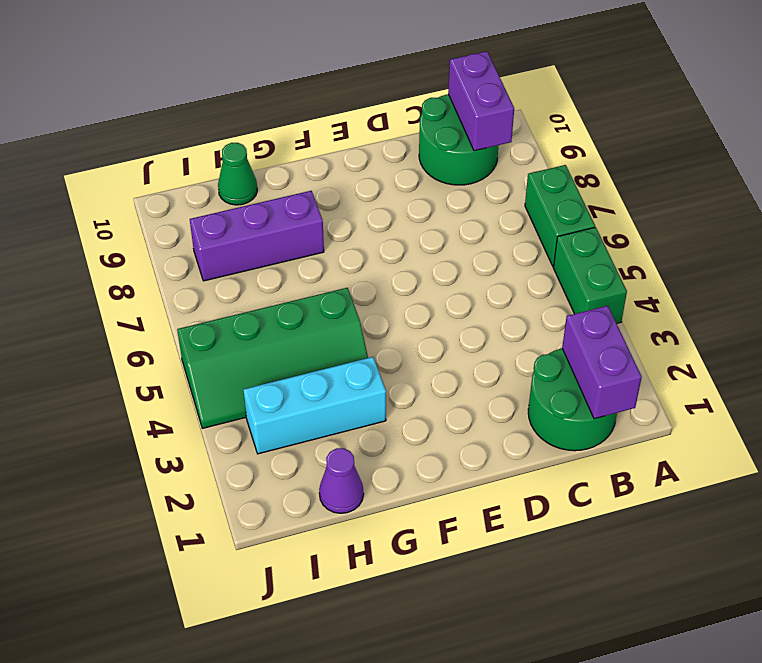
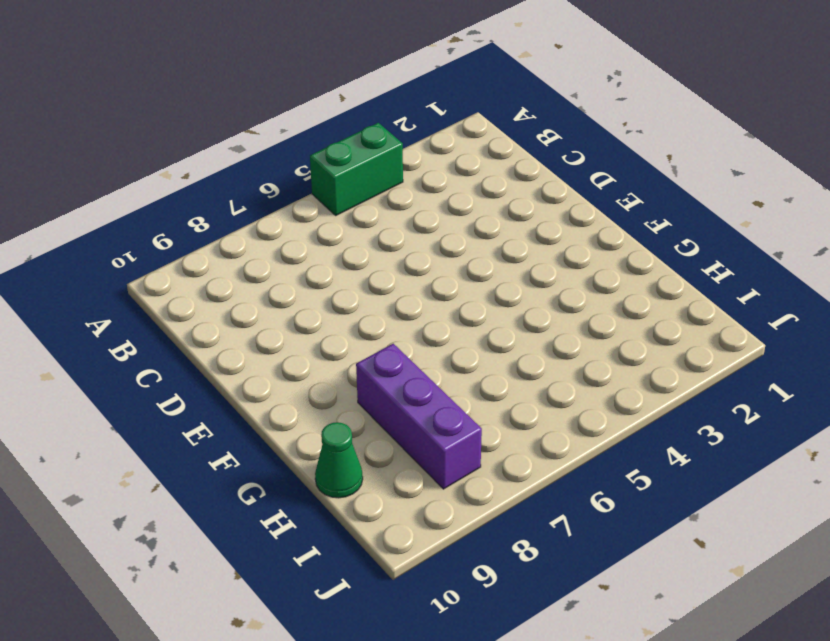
none -> green brick A6:A7 level 1
none -> green round brick B1:C2 level 1

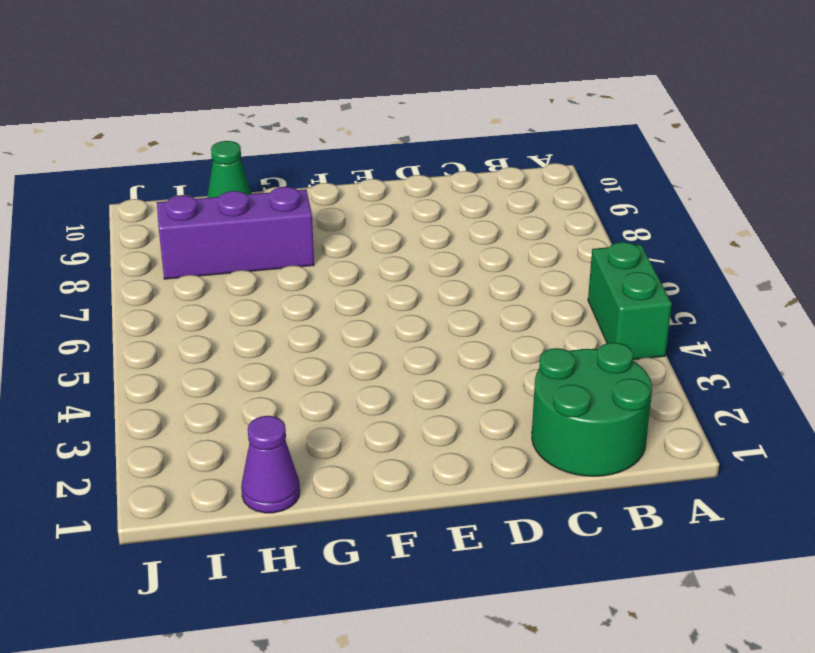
none -> green brick A6:A7 level 1
none -> green round brick B9:C10 level 1

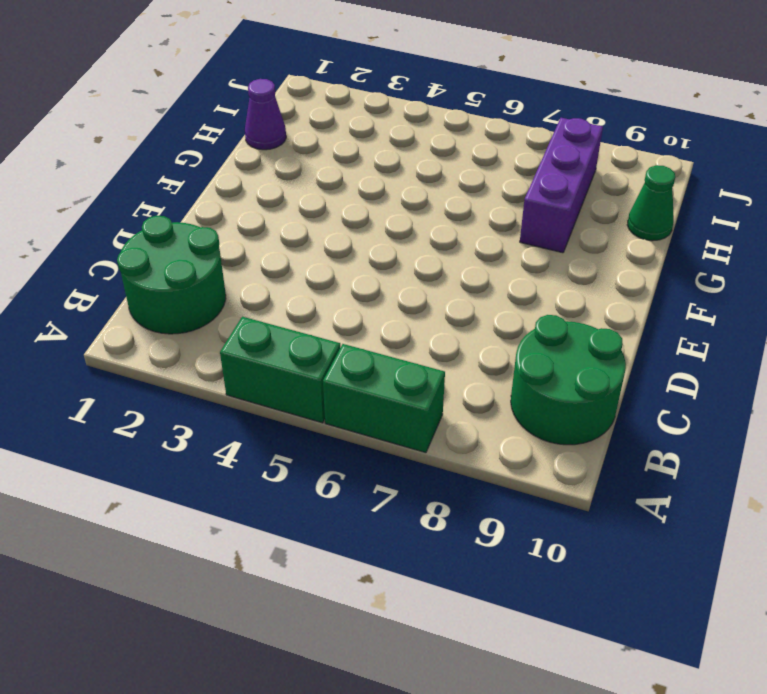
none -> cyan brick G3:I3 level 1
none -> green slope G4:J5 level 1 top 5

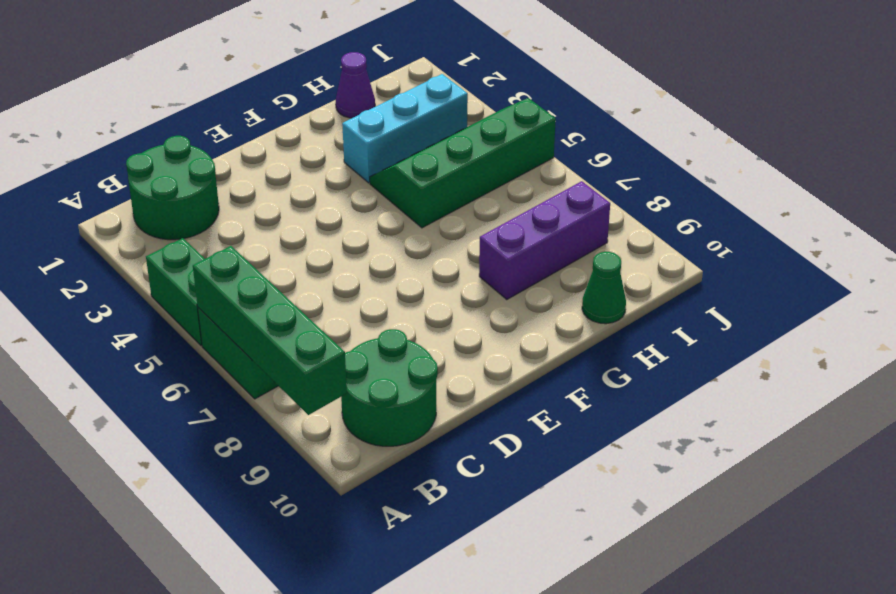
green brick A6:A9 level 2 -> none
none -> purple brick B1:B2 level 2
none -> purple brick B9:B10 level 2

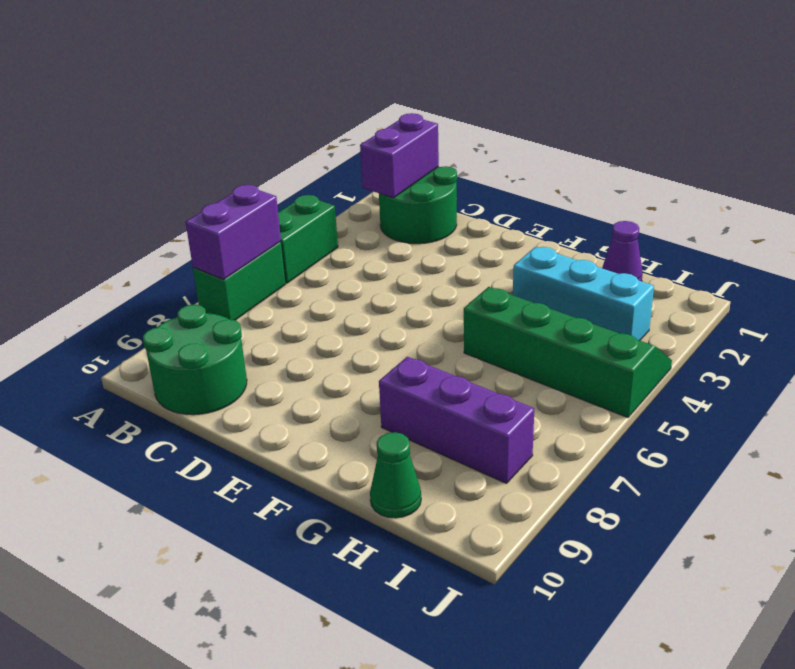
purple brick A6:A7 level 2 -> purple brick B9:B10 level 2

